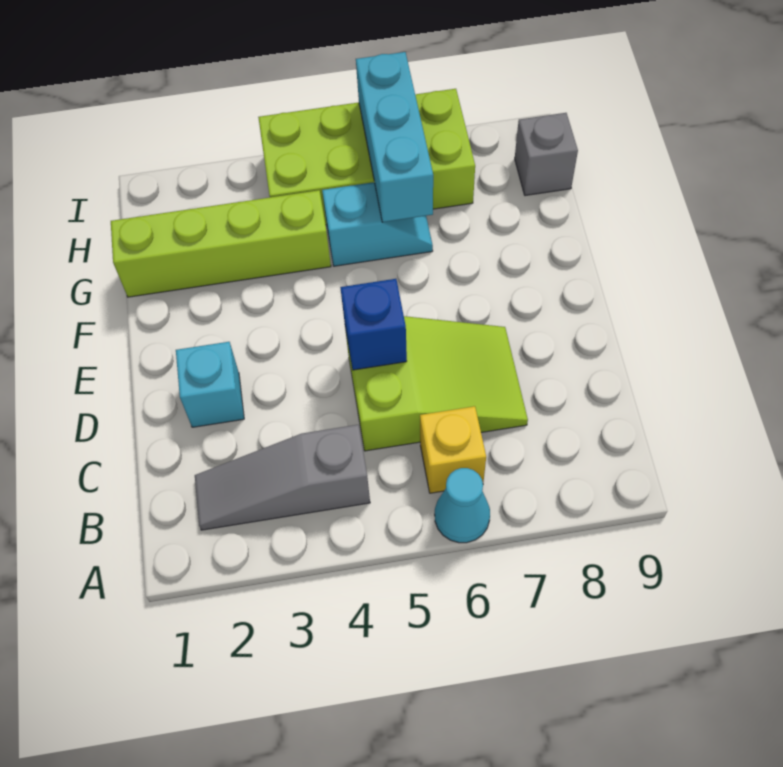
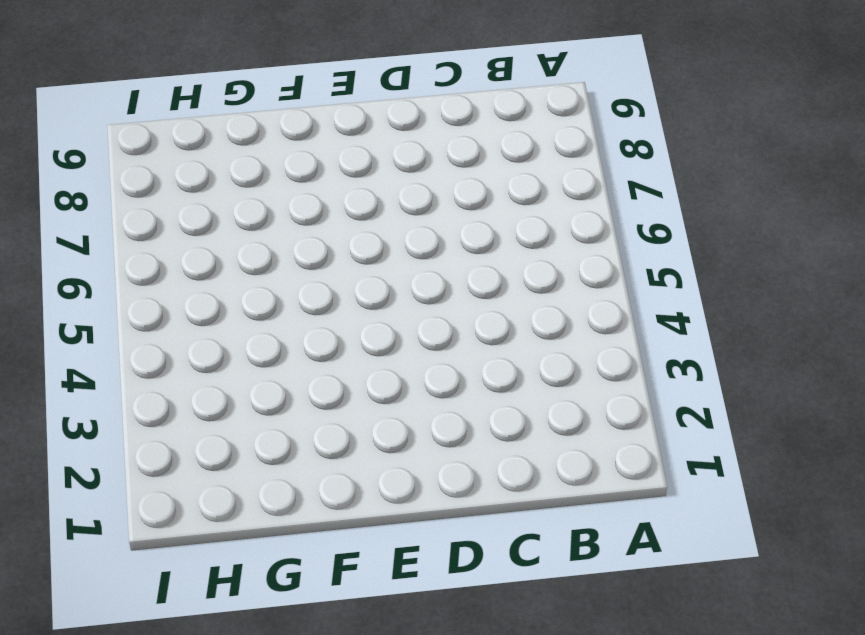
none -> cyan cone A6 level 1
none -> grey slope B2:B4 level 1 top 4

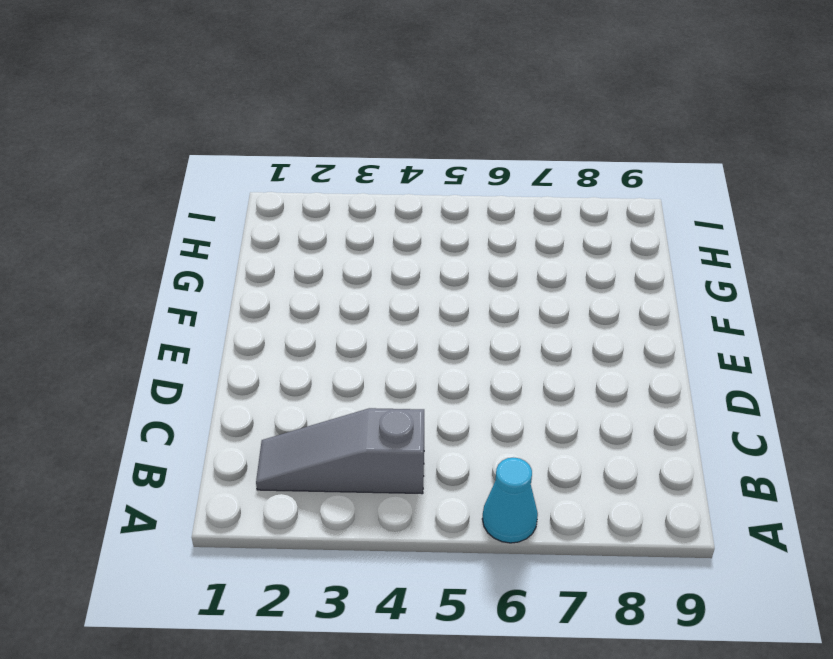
none -> yellow brick B6 level 1
none -> lime slope C5:D7 level 1 top 5

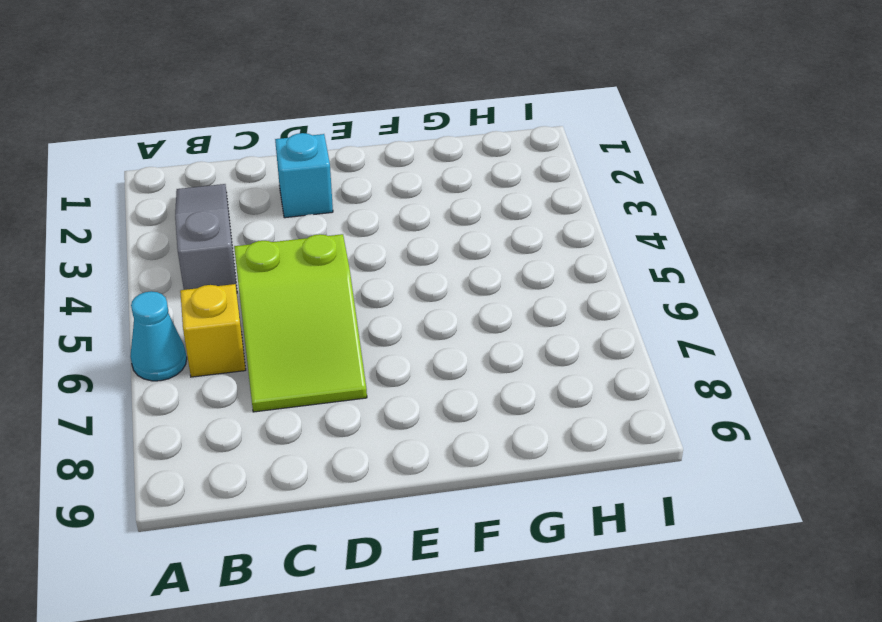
none -> lime brick G1:G4 level 1
none -> cyan slope G5:G6 level 1 top 5

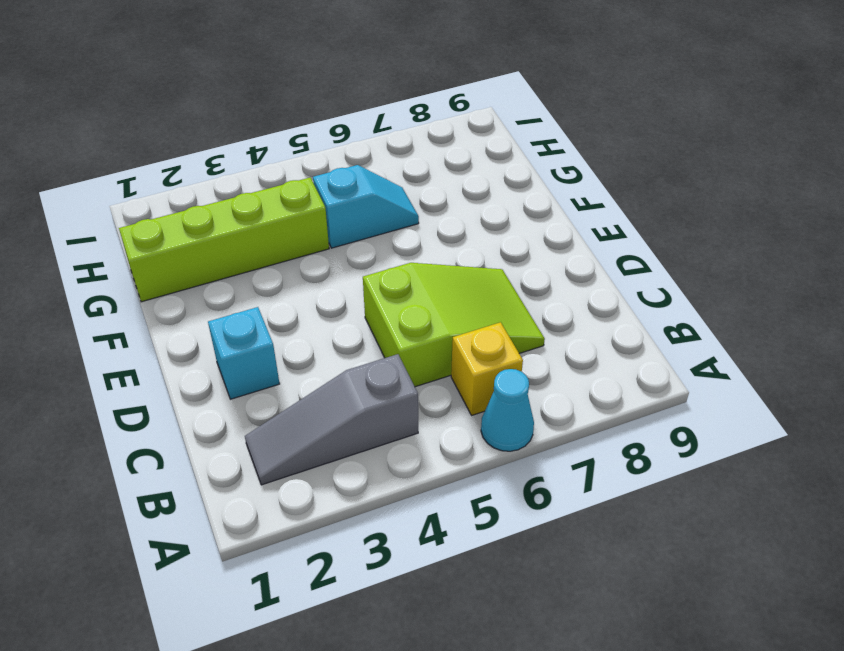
none -> lime brick H4:I7 level 1
none -> grey brick H9 level 1

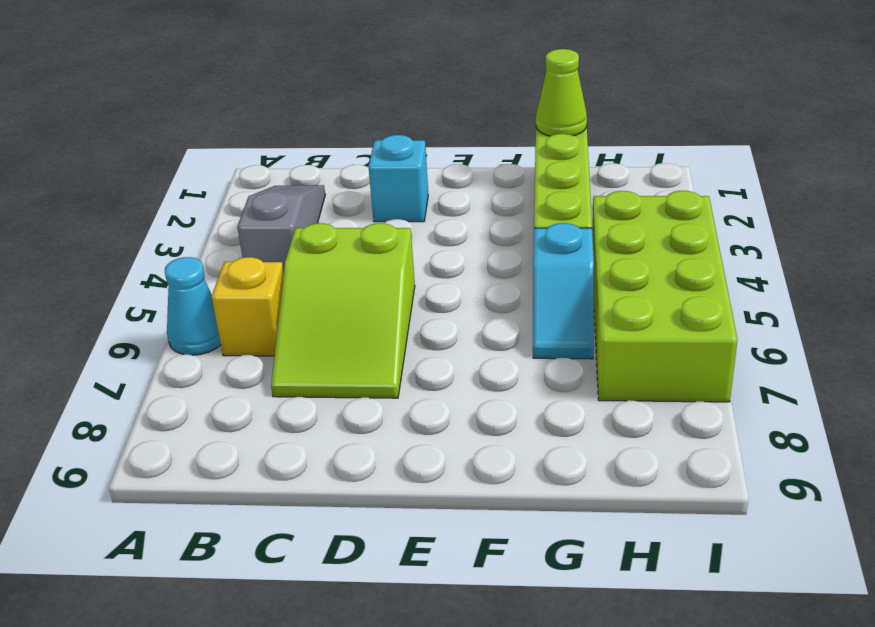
lime cone G1 level 2 -> none
none -> grey brick H9 level 1
none -> blue brick D5 level 2

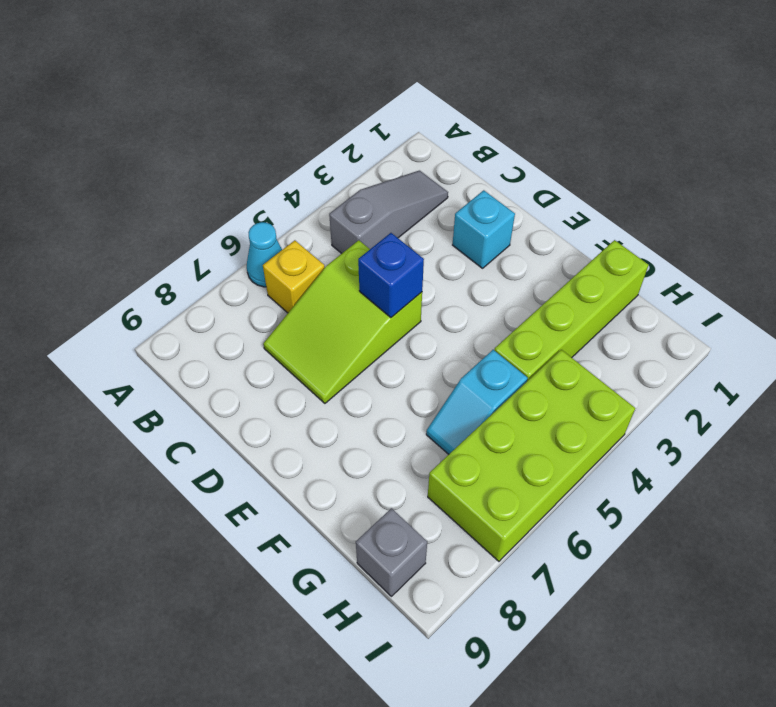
none -> cyan brick G6:I6 level 2

